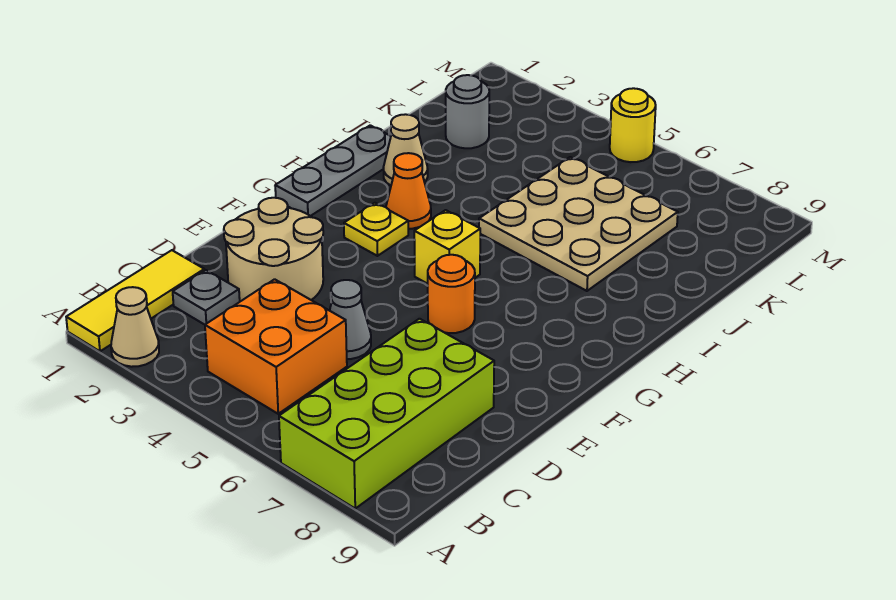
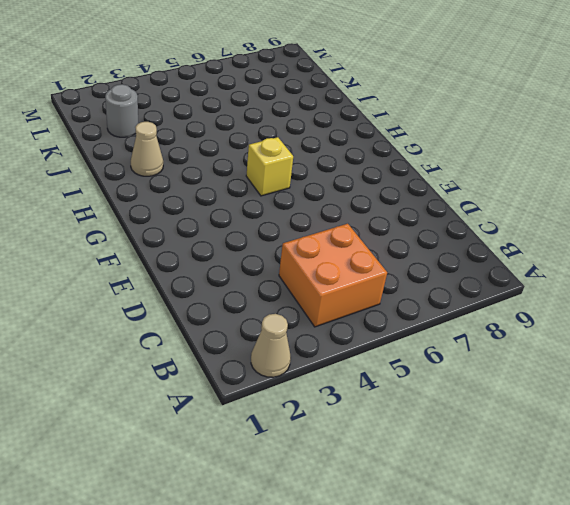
none -> yellow tile A1:C1 level 1
none -> lime brick A7:D8 level 1
none -> grey plate C2 level 1

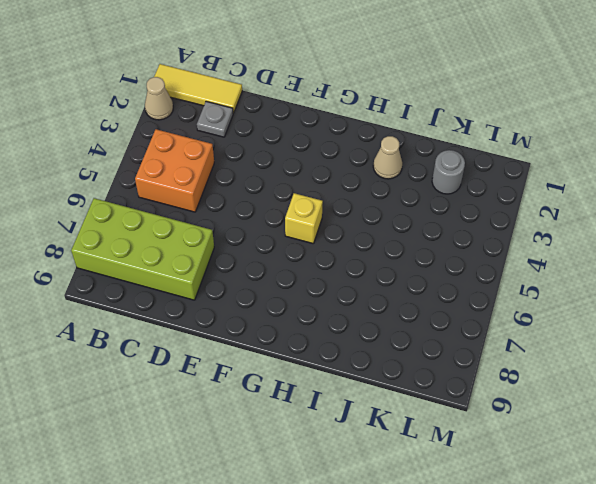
none -> tan round brick D2:E3 level 1
none -> grey cone D5 level 1
none -> orange round brick F6 level 1

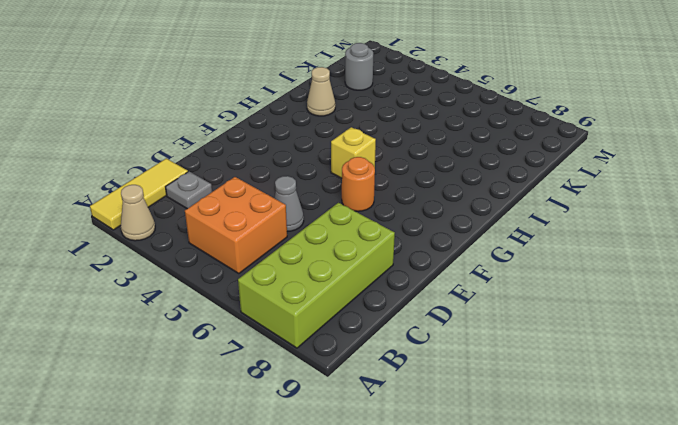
none -> tan round brick D2:E3 level 1
none -> grey plate G1:I1 level 1
none -> yellow plate G3 level 1

